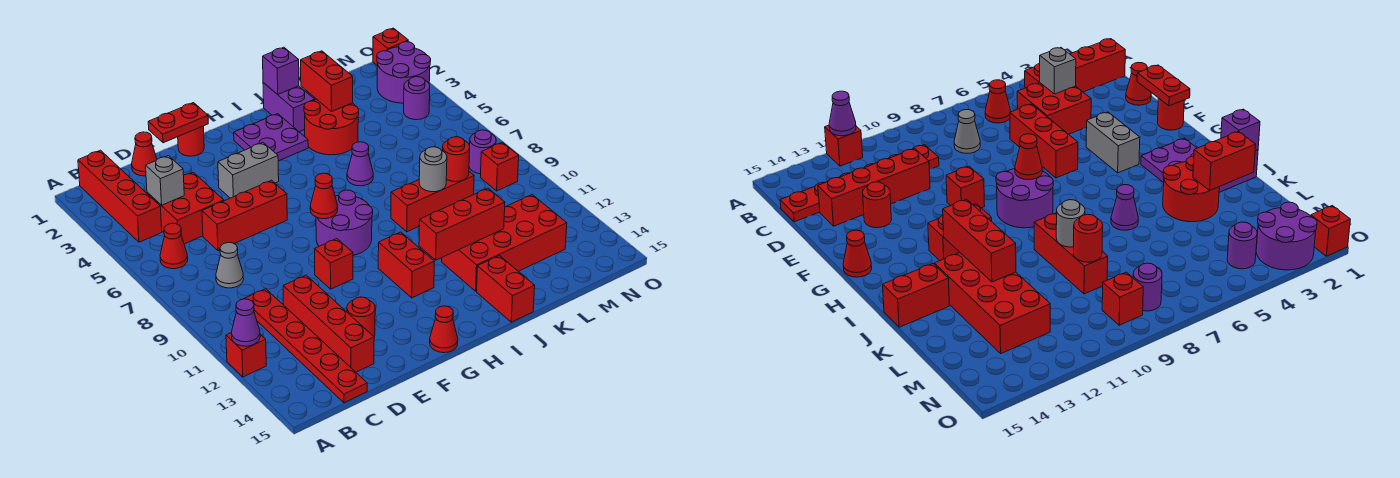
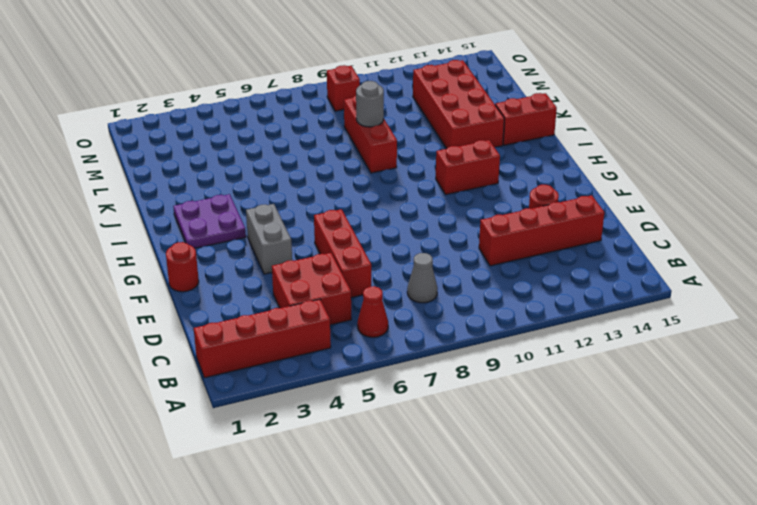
none -> red brick A12 level 1
none -> red plate C10:C15 level 1
none -> red cone D1 level 1
none -> red brick F10 level 1

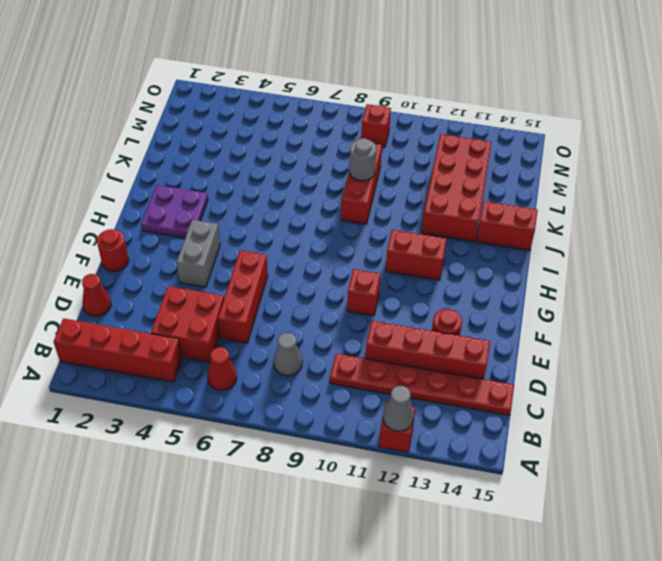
grey cone A12 level 2 -> purple cone A12 level 2
none -> purple round brick G8:H9 level 1
none -> red cone G15 level 1
none -> purple brick J1:J2 level 1
none -> red round brick J3:K4 level 1

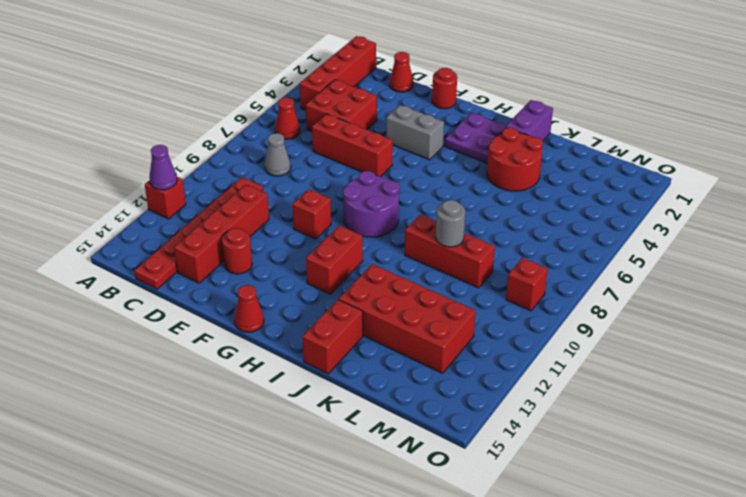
none -> purple cone J6 level 1
none -> purple round brick N2:O3 level 1
none -> purple round brick N4 level 1
none -> purple round brick N8 level 1

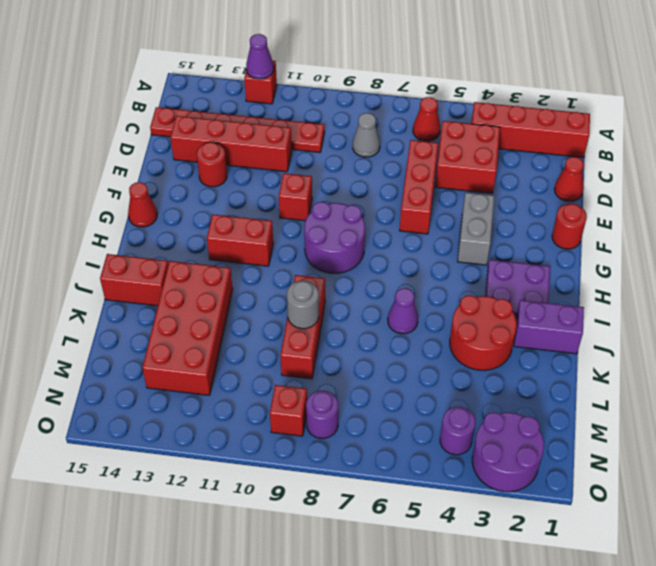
none -> red brick O1 level 1
none -> grey brick C4 level 2
none -> red plate E1:F1 level 2
none -> red cone G8 level 2

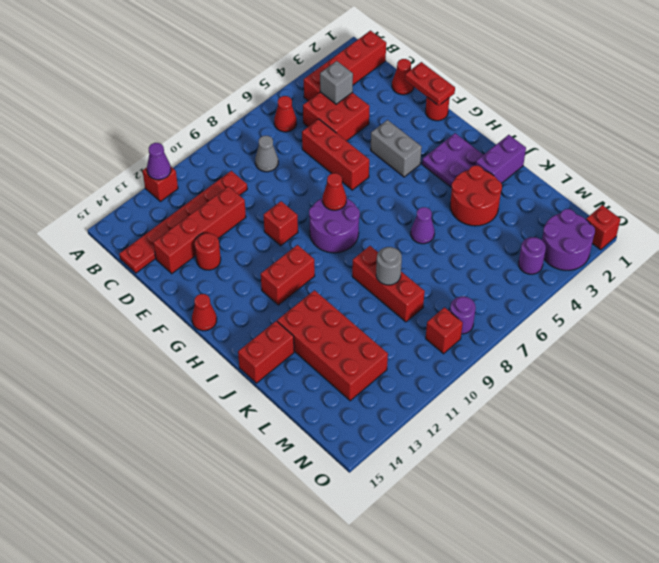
none -> red brick I12:K12 level 2
none -> purple brick J1 level 2
none -> red brick K2:K3 level 2
none -> red round brick L9 level 2

